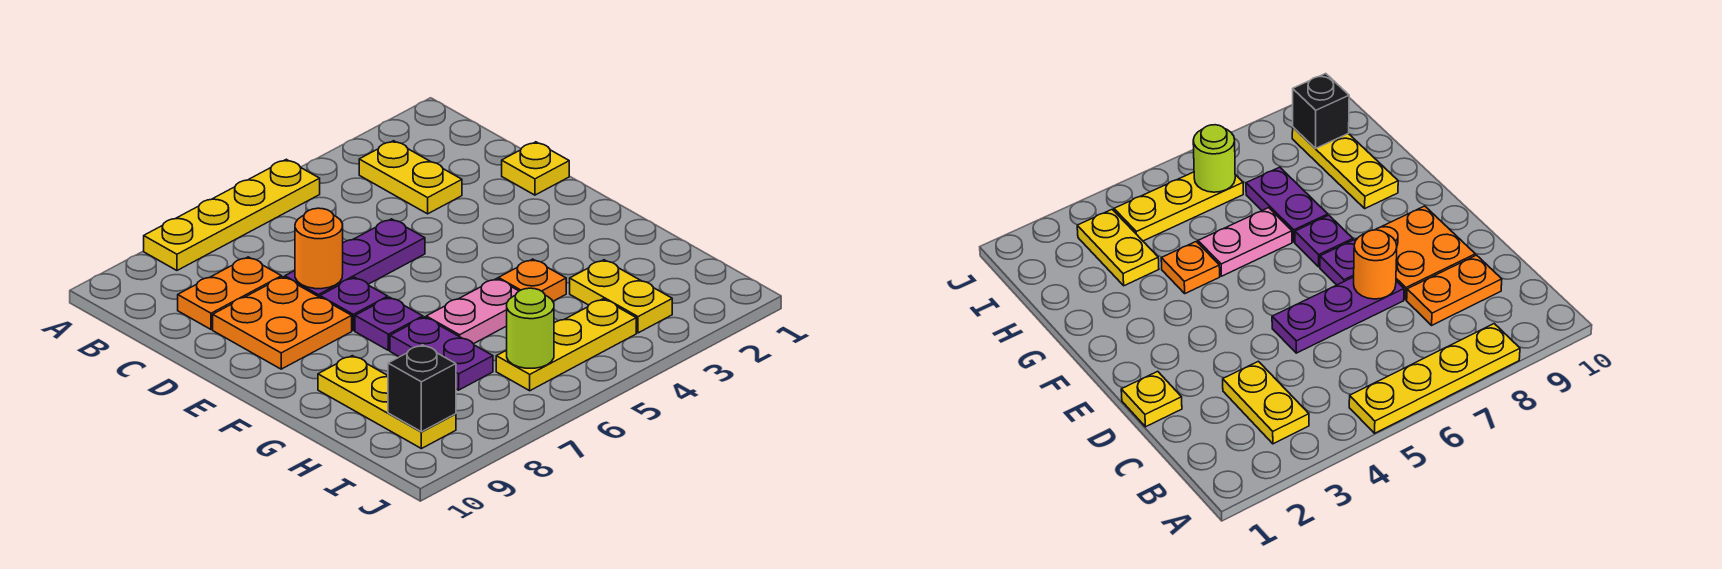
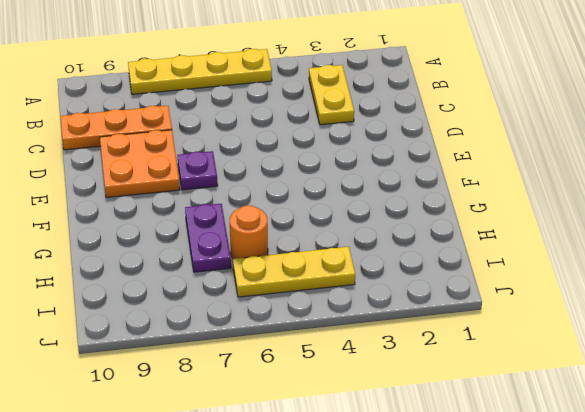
orange plate C8:C10 level 1 -> orange plate C8:C9 level 1
orange round brick H6 level 1 -> orange round brick D7 level 2
none -> yellow plate D1 level 1
none -> purple plate D5:D7 level 1
none -> purple plate F7 level 1

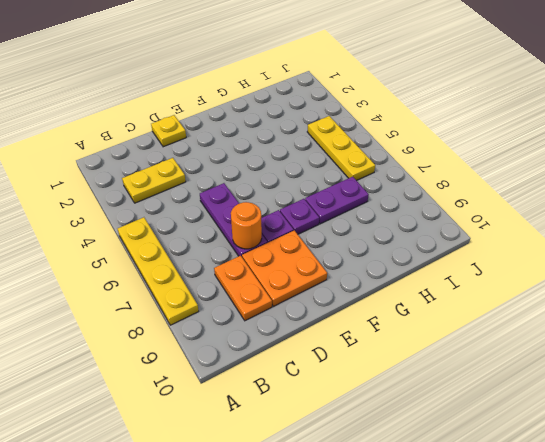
none -> orange plate G4 level 1
none -> pink plate G5:G6 level 1
none -> yellow plate G9:I9 level 1

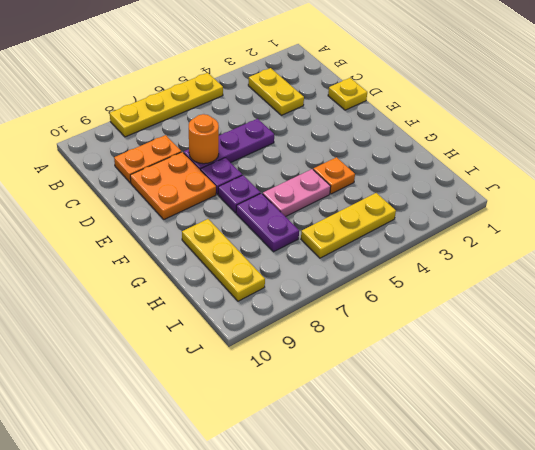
none -> yellow plate H3:I3 level 1
none -> lime round brick I6 level 2
none -> black brick I9 level 2

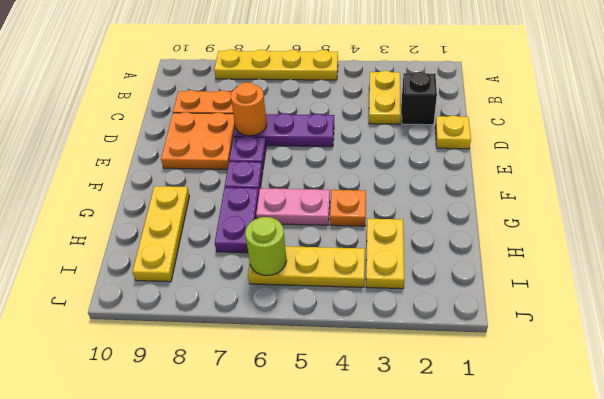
black brick C2 level 1 -> black brick I9 level 2

